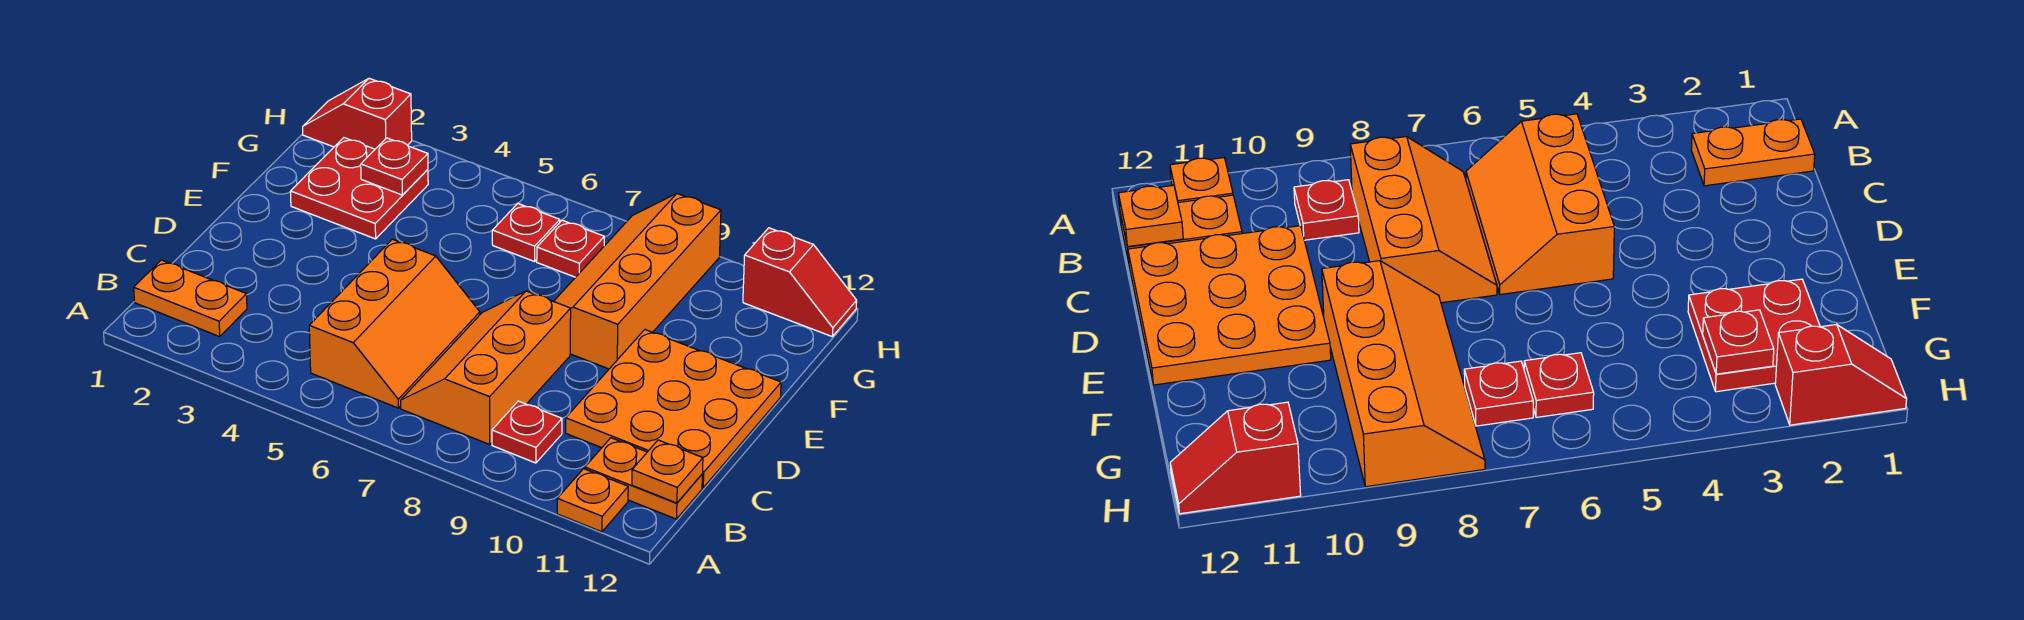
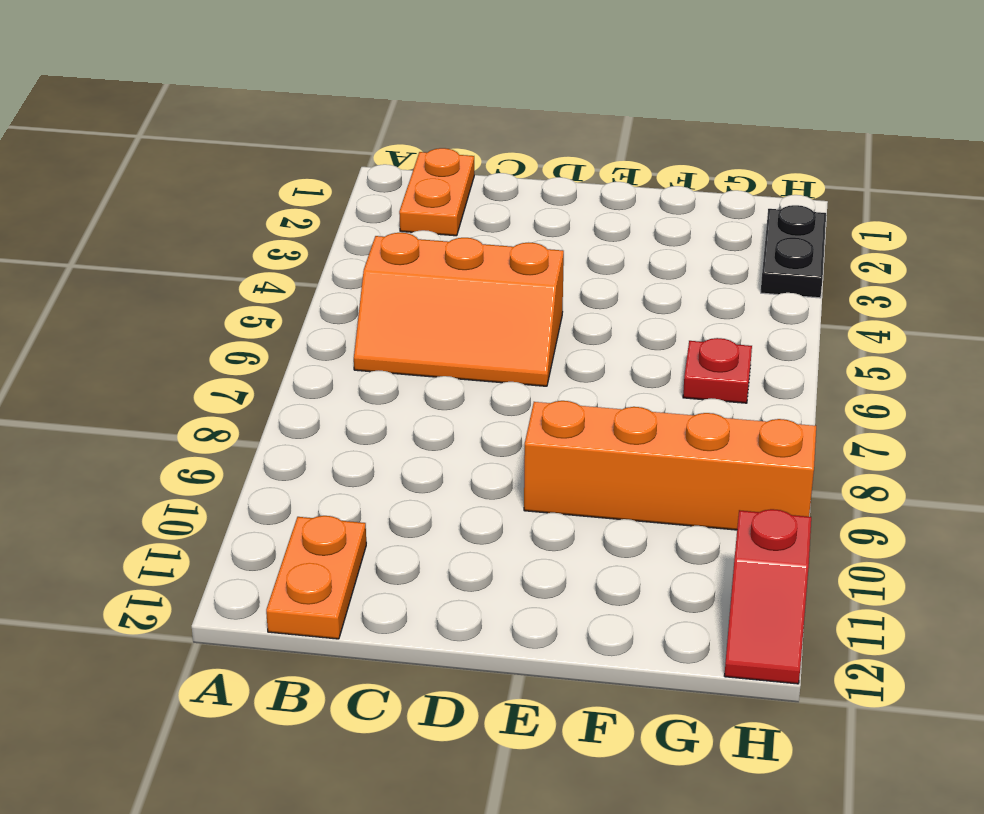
black plate H2:H3 level 1 -> red slope H1:H2 level 1 top 2
none -> orange plate A11 level 1
none -> orange slope B7:D8 level 1 top 8
none -> red plate B9 level 1

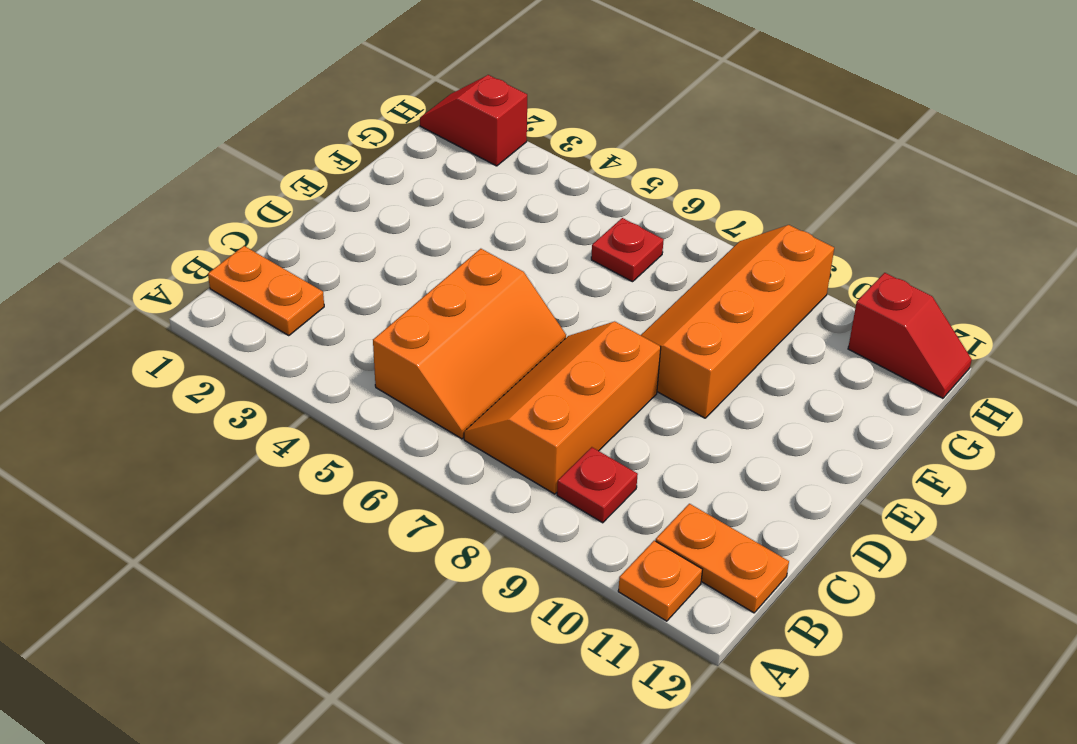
none -> orange plate C10:E12 level 1
none -> red plate F2:G3 level 1
none -> red plate G7 level 1

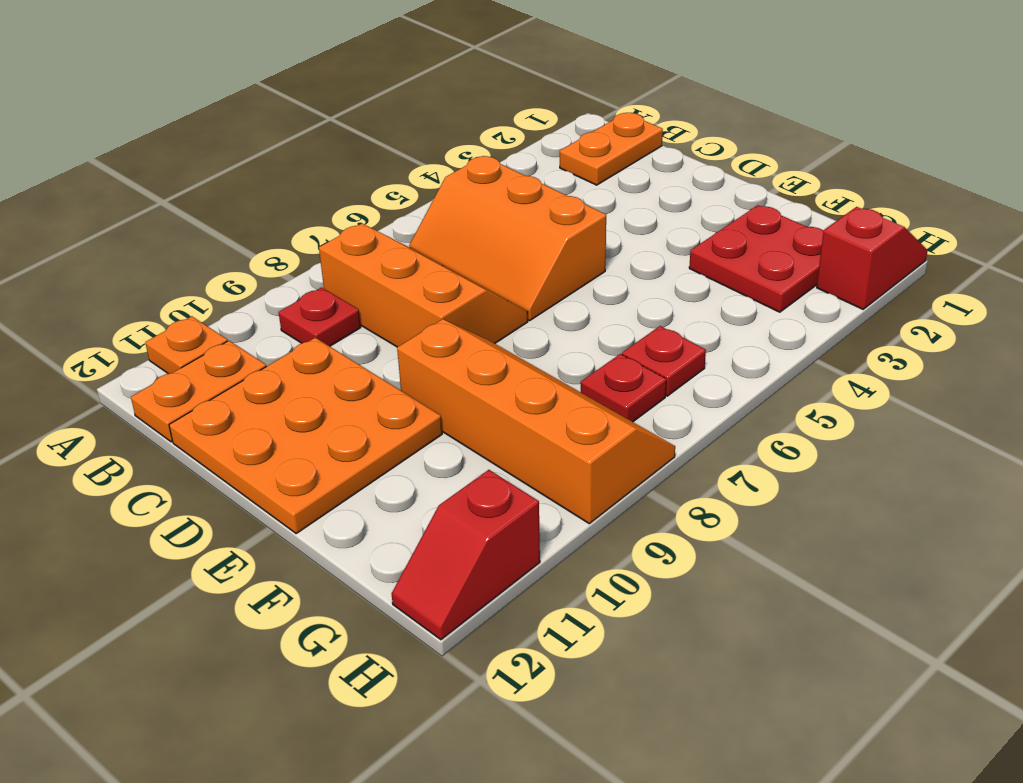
none -> orange plate B12 level 2
none -> red plate G3 level 2

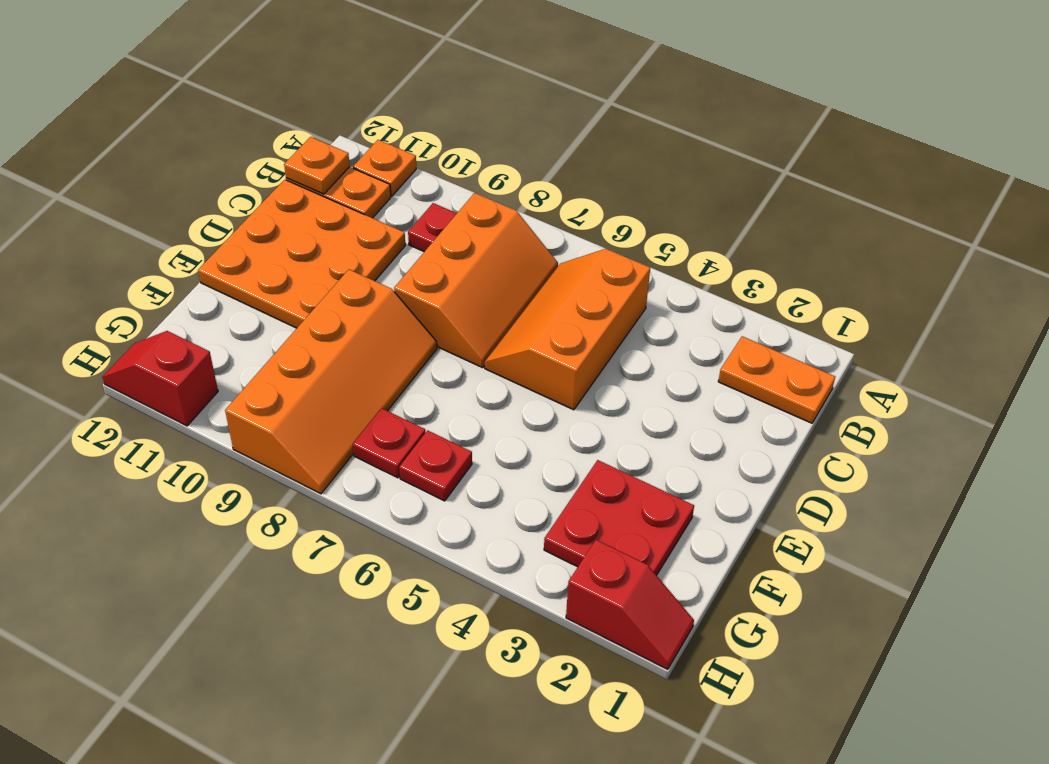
none -> red plate G3 level 2

